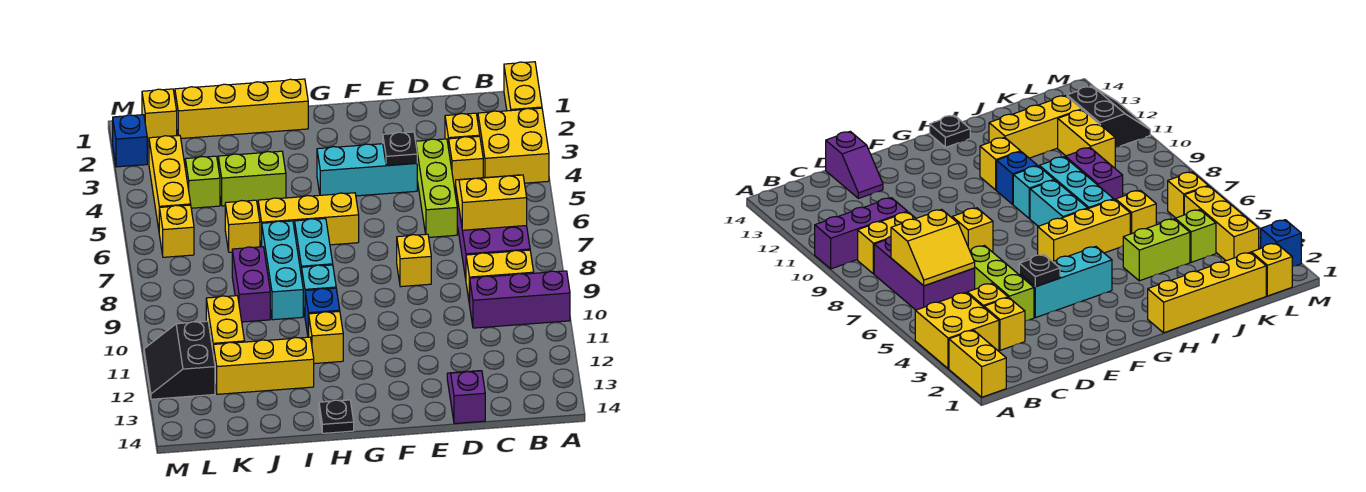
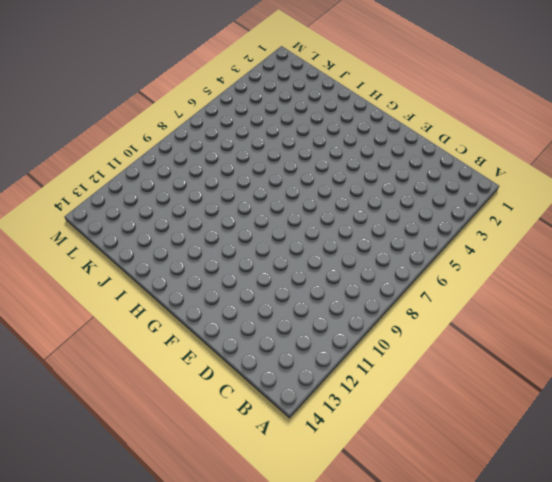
none -> yellow brick A1:A2 level 1
none -> yellow brick A3:B4 level 1
none -> purple brick A10:C10 level 1
none -> purple brick B6:C8 level 1

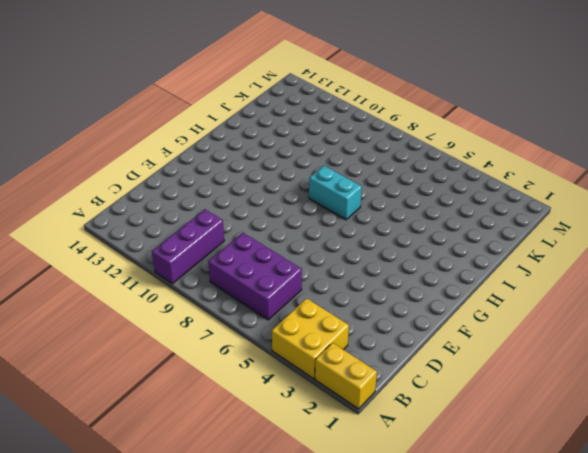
none -> yellow brick B9:C9 level 1
none -> yellow brick C3 level 1
none -> yellow brick C4 level 1
none -> lime brick D4:D6 level 1

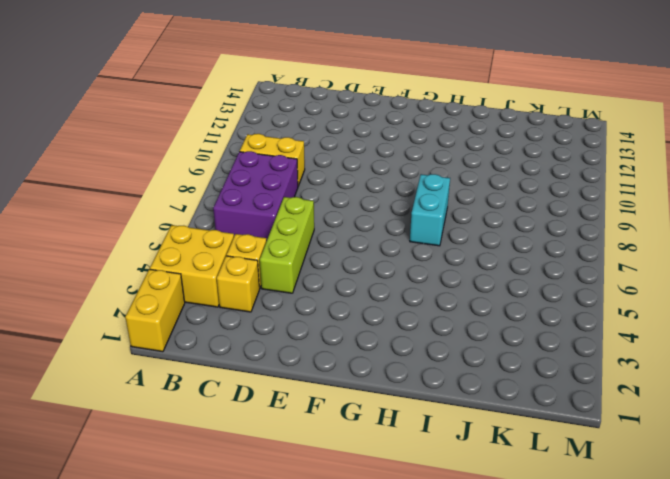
none -> purple brick A10:C10 level 1
none -> purple slope D13:D14 level 1 top 14
none -> cyan brick E4:G4 level 1
none -> yellow brick E8 level 1

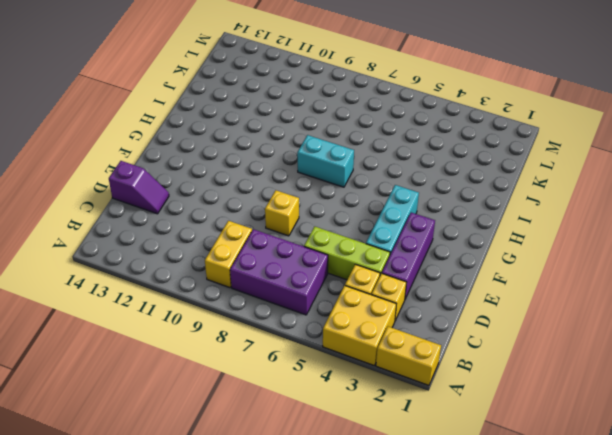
purple brick D3:F3 level 1 -> purple brick A10:C10 level 1
none -> yellow brick G6:I6 level 1
none -> yellow brick H1:K1 level 1
none -> cyan brick H9 level 1
none -> blue brick H10 level 1

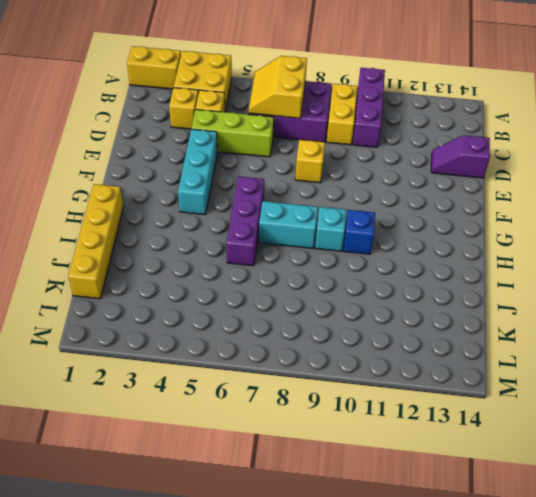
purple brick G6:I6 level 1 -> yellow brick G6:I6 level 1
none -> yellow brick H11 level 1
none -> black plate H14 level 1
none -> lime brick I4:J4 level 1
none -> cyan brick I7:I9 level 1

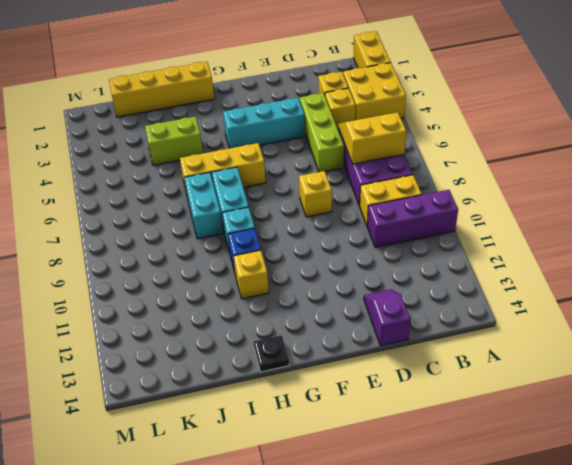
cyan brick I7:I8 level 1 -> cyan brick I7:I9 level 1
none -> yellow brick I12:K12 level 1
none -> yellow brick J6 level 1
none -> purple brick J8:J9 level 1
none -> lime brick K4 level 1

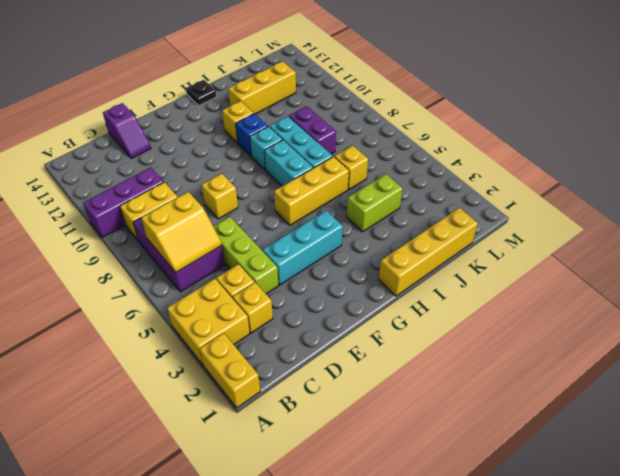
none -> lime brick K4 level 1
none -> yellow brick K10:K11 level 1
none -> yellow brick L1 level 1
none -> yellow brick L3:L5 level 1

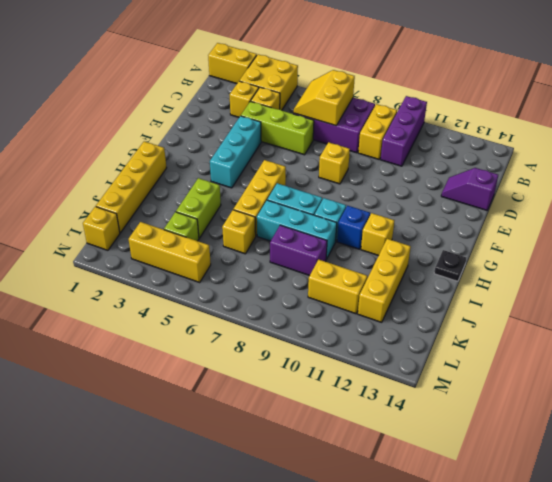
none -> yellow brick L6 level 1
none -> black slope L11:M12 level 1 top L
none -> blue brick M2 level 1
none -> black plate E4 level 2

